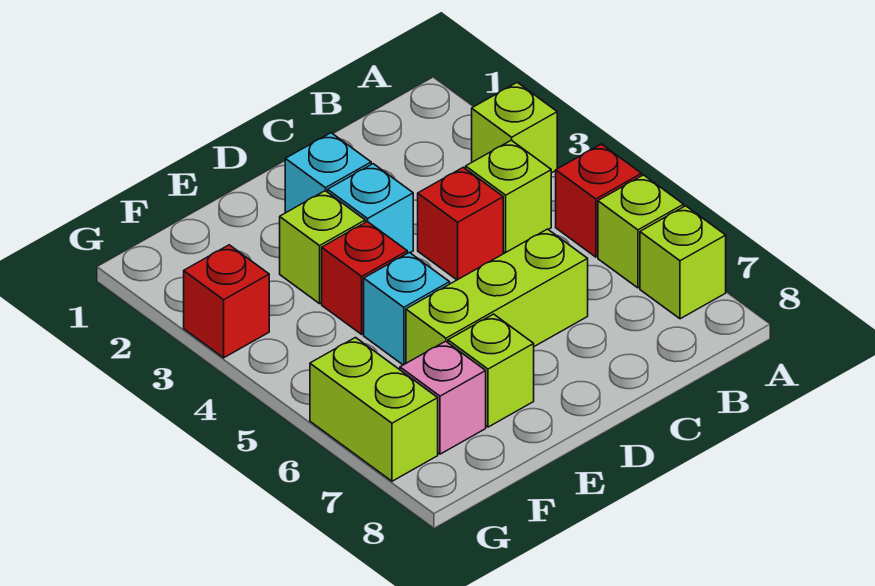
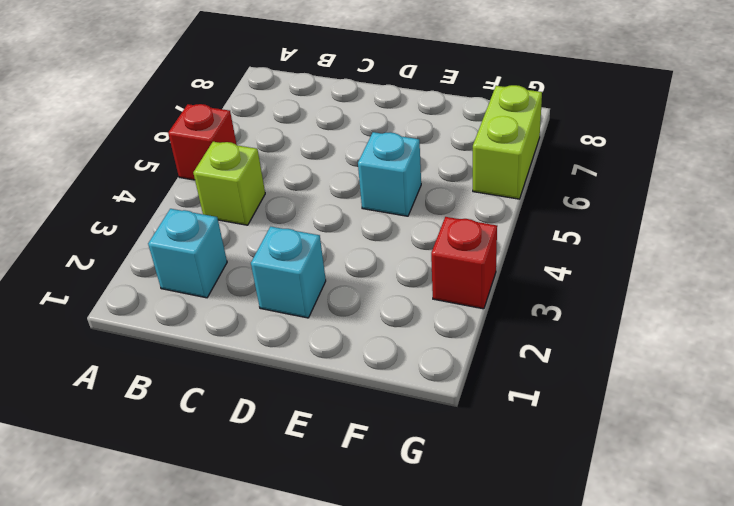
cyan brick B2 level 1 -> cyan brick D3 level 1
none -> lime brick A3 level 1
none -> lime brick A6 level 1
none -> lime brick A7 level 1

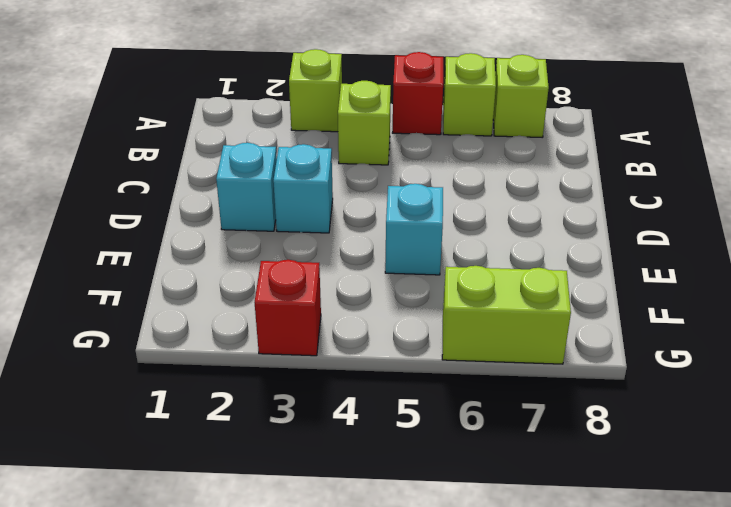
none -> red brick C4 level 1
none -> lime brick C6:E6 level 1
none -> lime brick E3 level 1

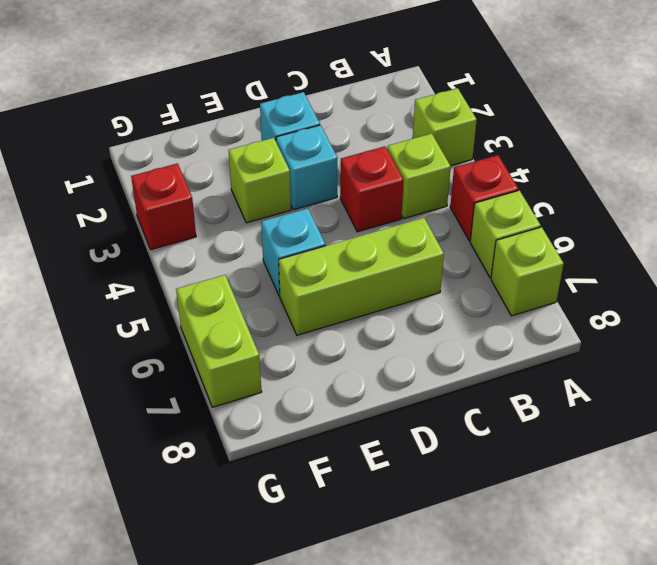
none -> red brick E4 level 1
none -> lime brick E7 level 1
none -> pink brick F7 level 1

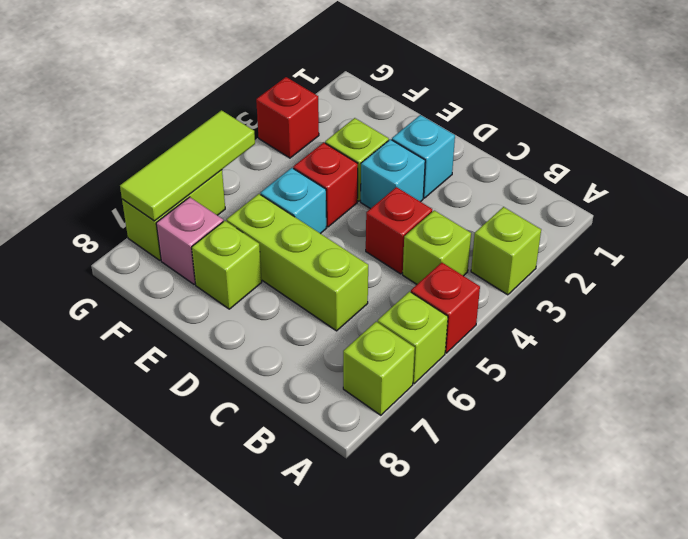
lime tile G5:G7 level 2 -> none

